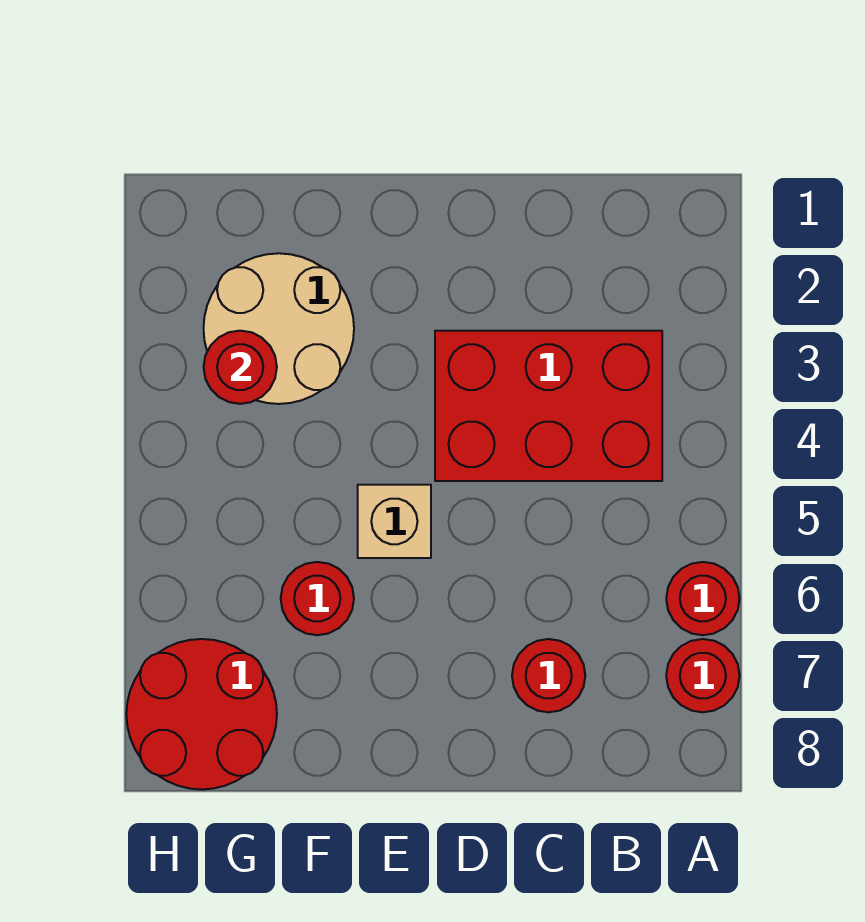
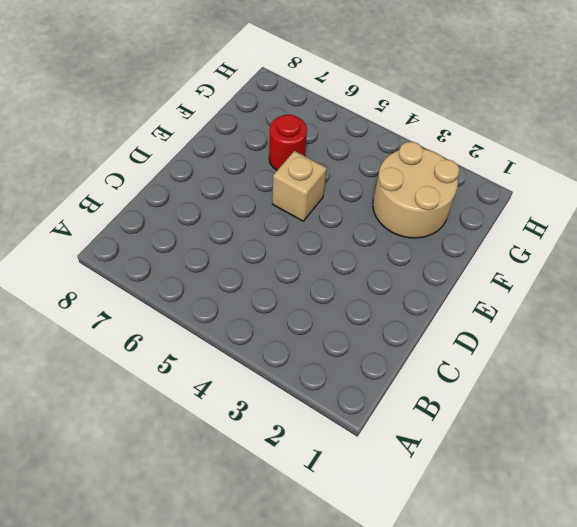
none -> red round brick A6 level 1
none -> red round brick A7 level 1

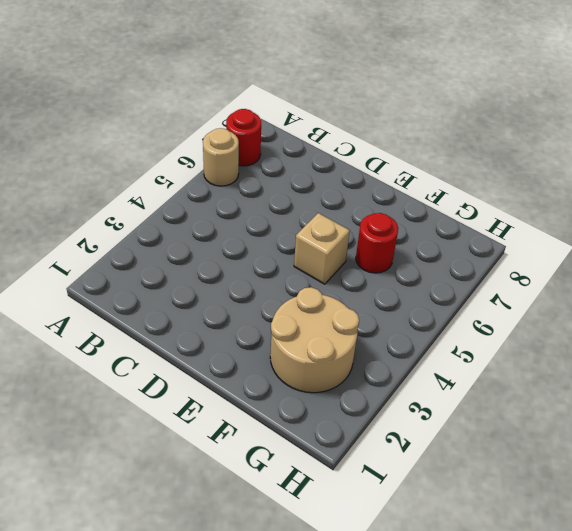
tan round brick A6 level 1 -> red round brick A6 level 1
none -> red brick B3:D4 level 1
none -> red round brick C7 level 1

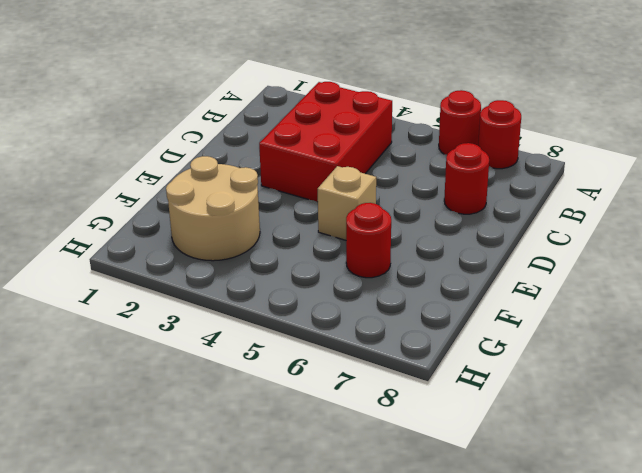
none -> red round brick G7:H8 level 1
none -> red round brick G3 level 2

